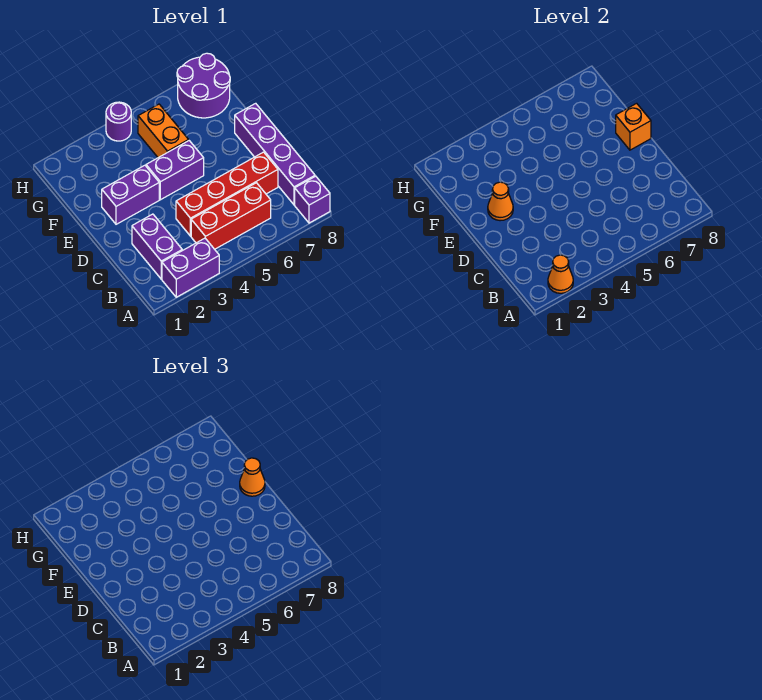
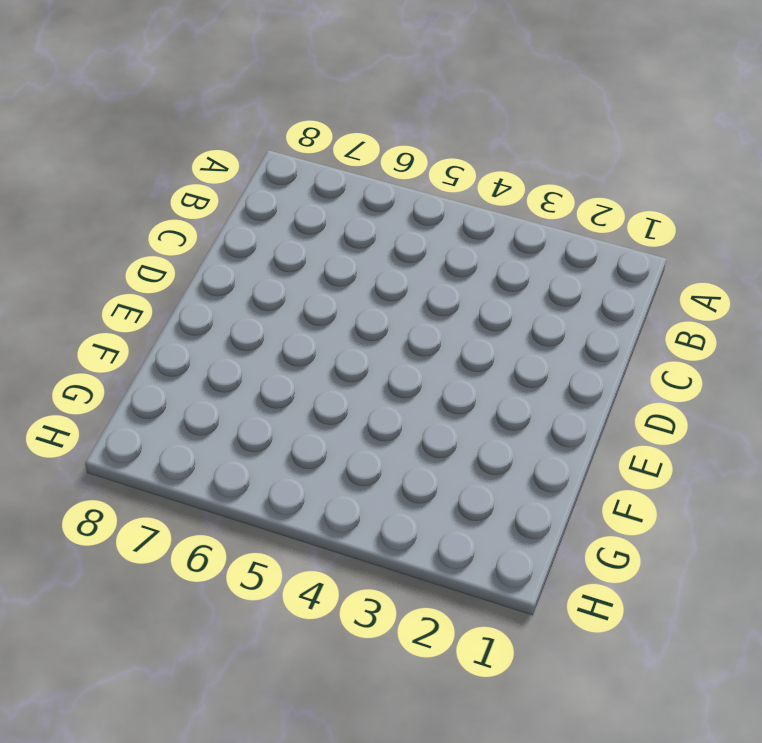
none -> purple brick A2:A3 level 1
none -> purple brick A8 level 1
none -> purple brick B2:C2 level 1

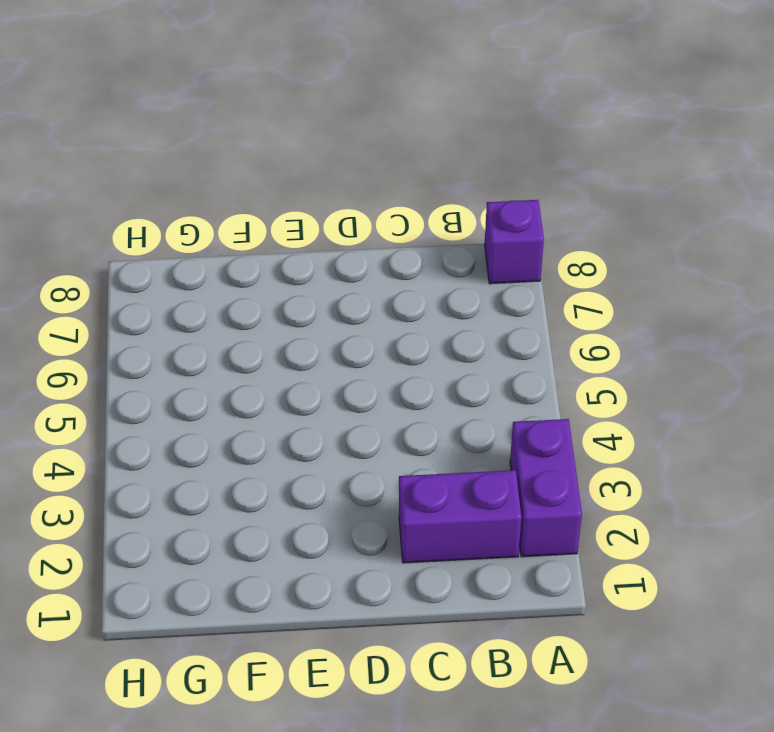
none -> red brick B4:B6 level 1
none -> purple brick B8:E8 level 1
none -> red brick C4:C7 level 1

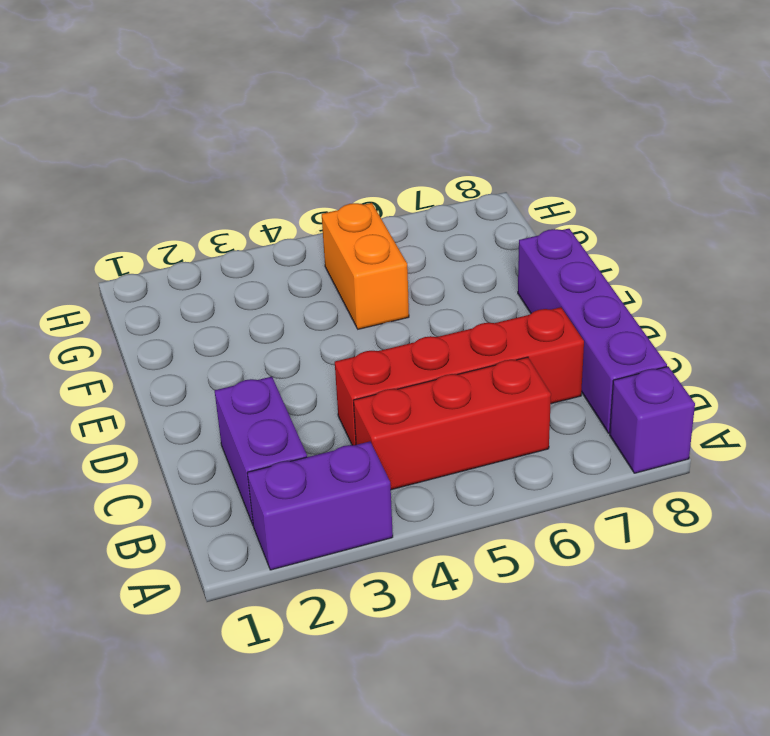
none -> purple brick E2:E3 level 1
none -> purple brick E4:E5 level 1
none -> purple round brick G7:H8 level 1

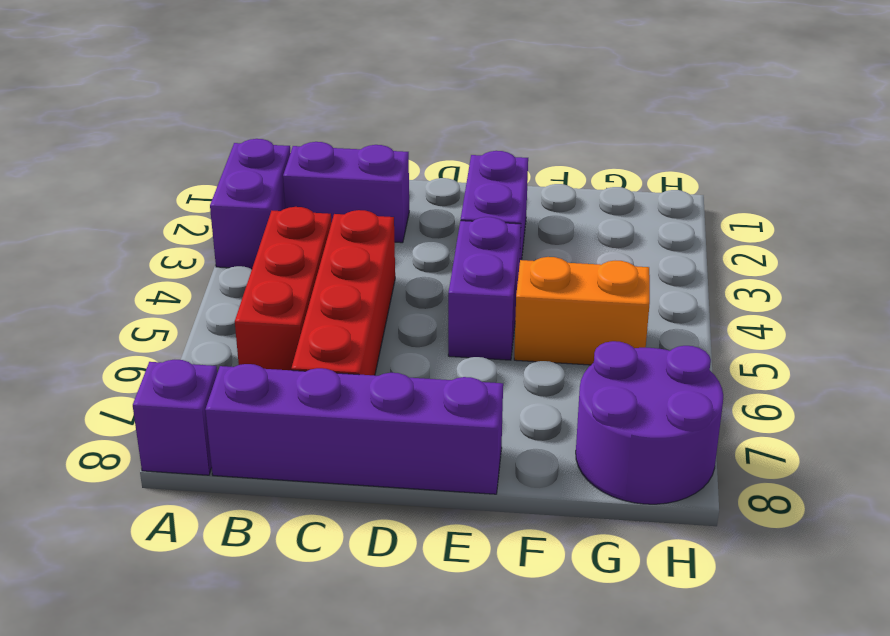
none -> purple round brick H4 level 1
none -> orange cone A2 level 2
none -> orange cone E2 level 2

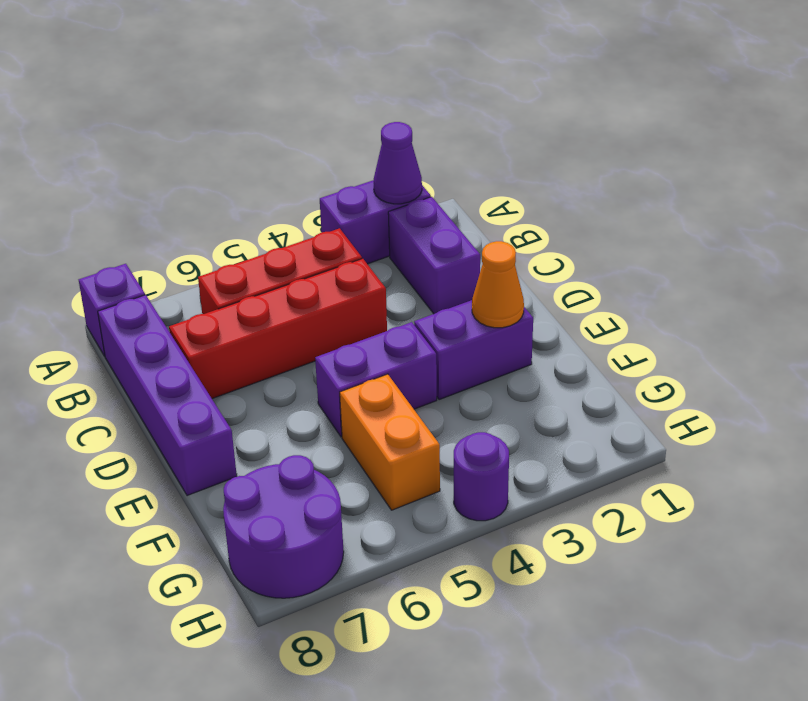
purple cone A2 level 2 -> orange cone A2 level 2
none -> orange brick E8 level 2
none -> orange cone E8 level 3

